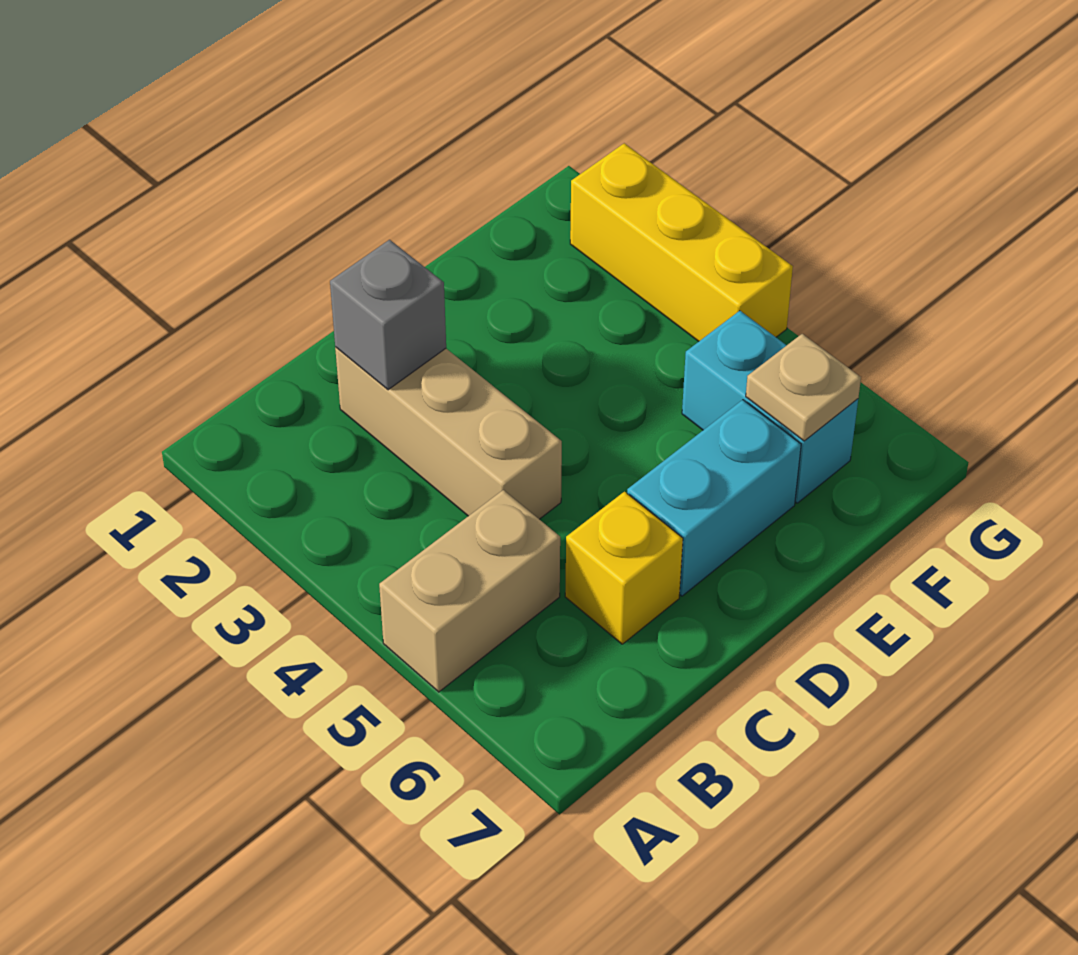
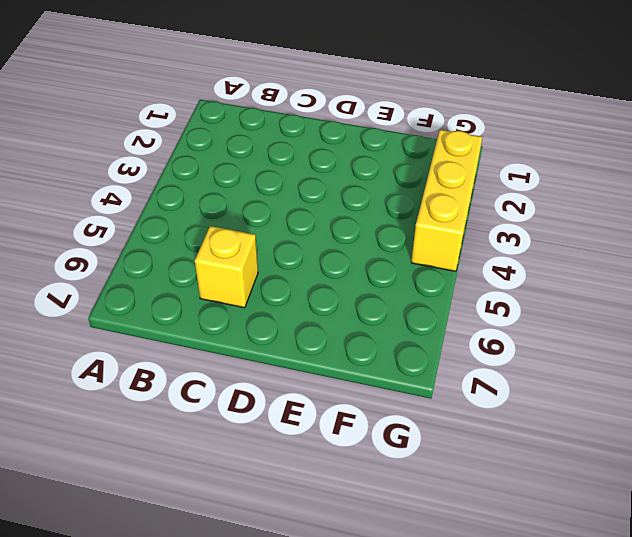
none -> tan brick A5:B5 level 1
none -> tan brick C2:C4 level 1

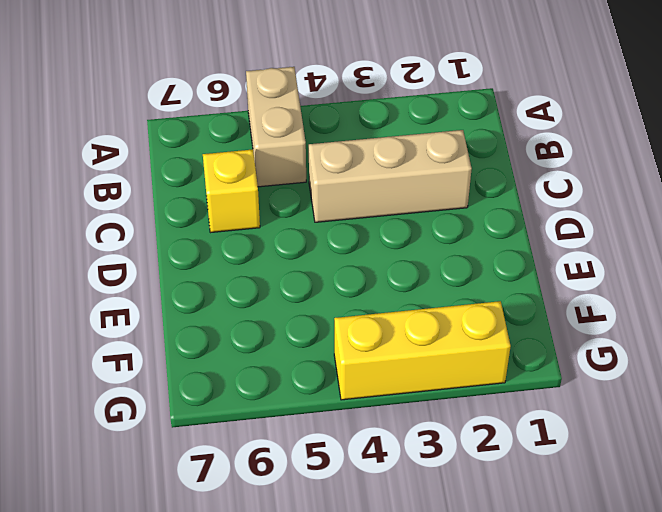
none -> cyan brick D6:E6 level 1
none -> cyan brick F5:F6 level 1

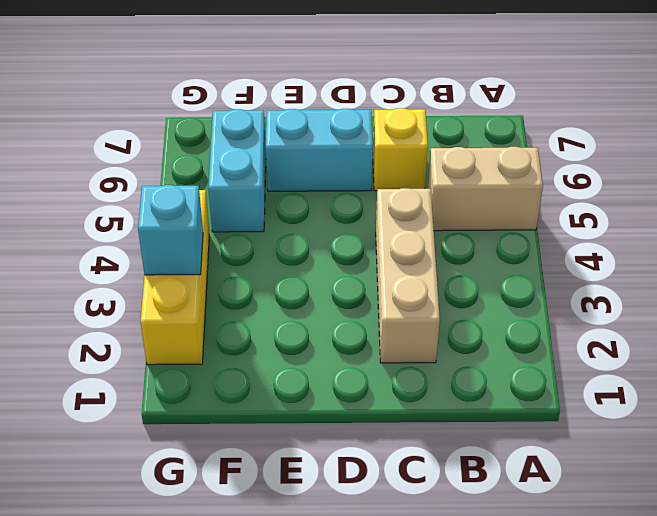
cyan brick G3 level 2 -> none
none -> grey brick C2 level 2
none -> tan plate F6 level 2

